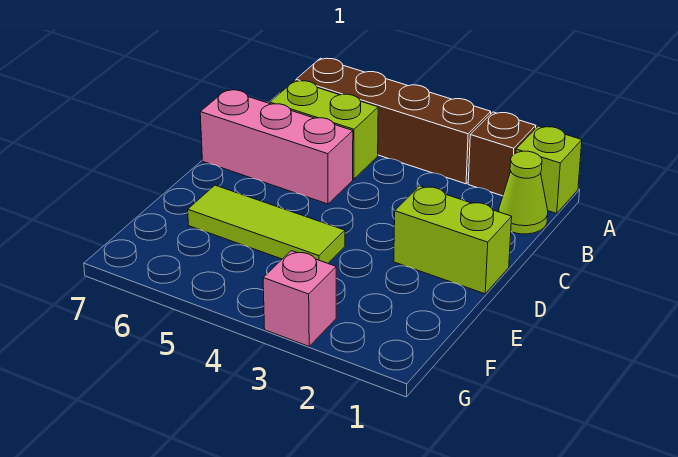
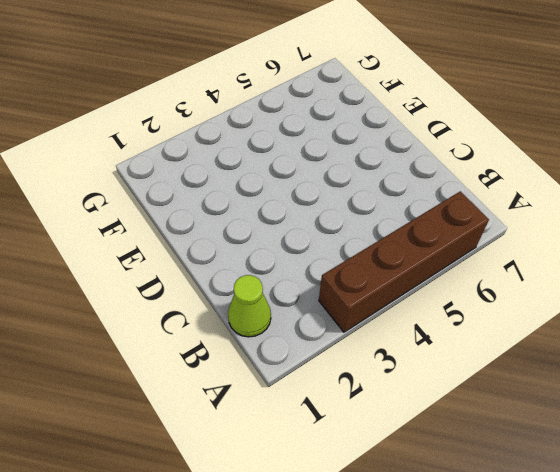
none -> lime brick A1 level 1
none -> brown brick A2 level 1

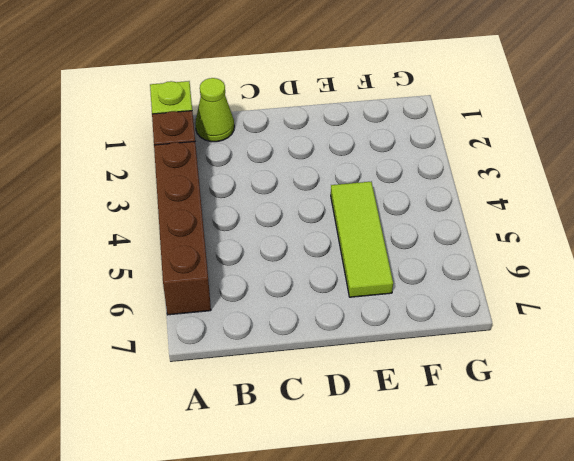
none -> lime brick B5:B6 level 1
none -> pink brick C5:C7 level 1

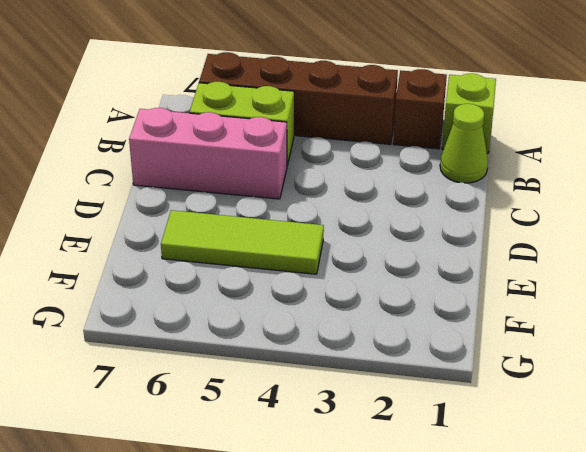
none -> lime brick D1:D2 level 1
none -> pink brick G3 level 1

